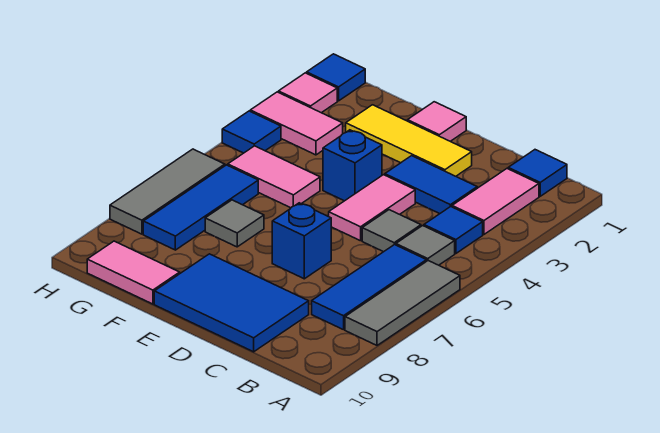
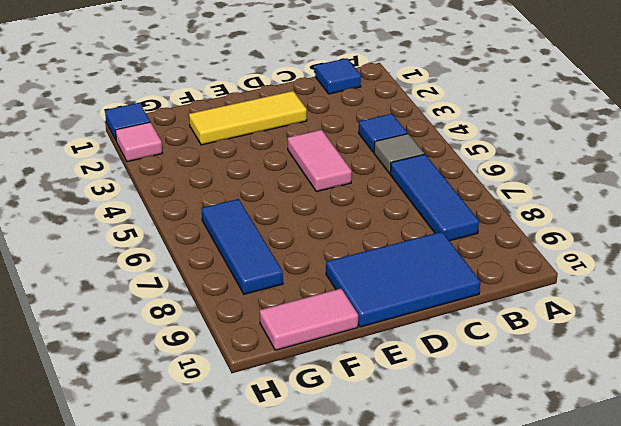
none -> grey tile A6:A8 level 1
none -> pink tile B2:B3 level 1
none -> blue tile C3:D3 level 1

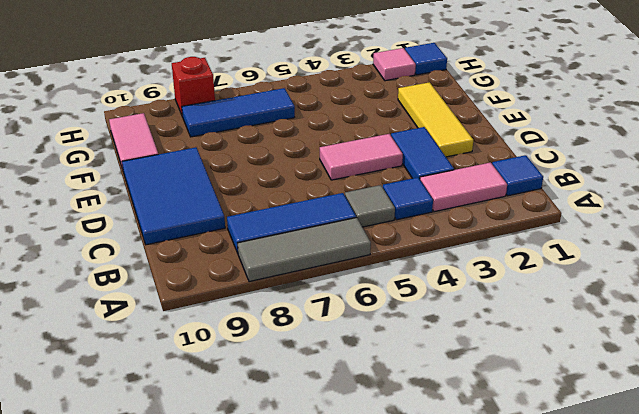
red brick H8 level 1 -> grey tile H6:H8 level 1
none -> grey tile C5 level 1
none -> blue brick D7 level 1
none -> pink tile E1 level 1

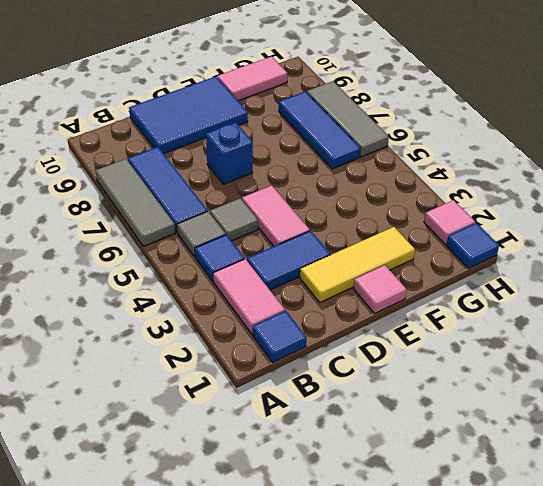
none -> blue brick E4 level 1
none -> pink tile F5:G5 level 1
none -> grey tile F7 level 1

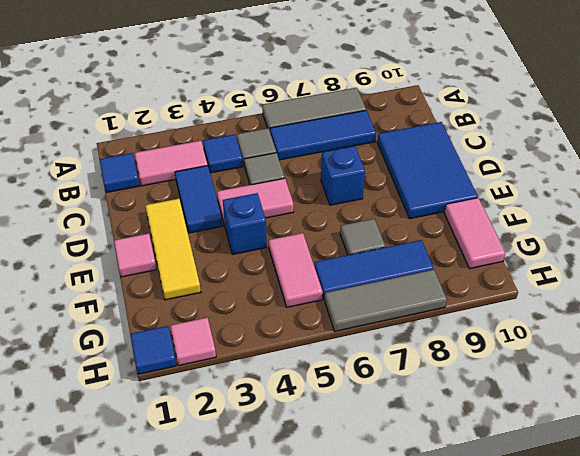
none -> pink tile G3:H3 level 1
none -> blue tile H4 level 1

